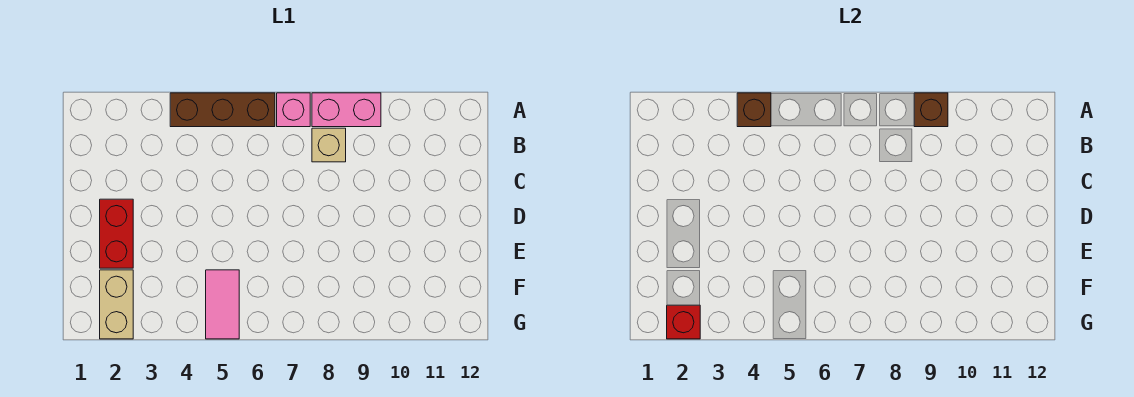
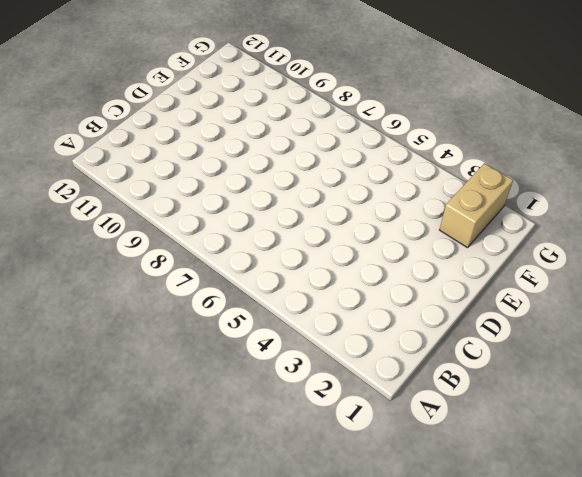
none -> brown brick A4:A6 level 1
none -> pink brick A7 level 1

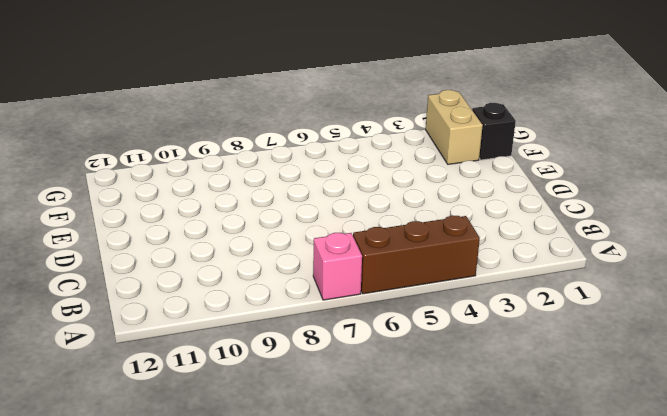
black brick F1 level 1 -> none
none -> pink brick A8:A9 level 1
none -> tan brick B8 level 1

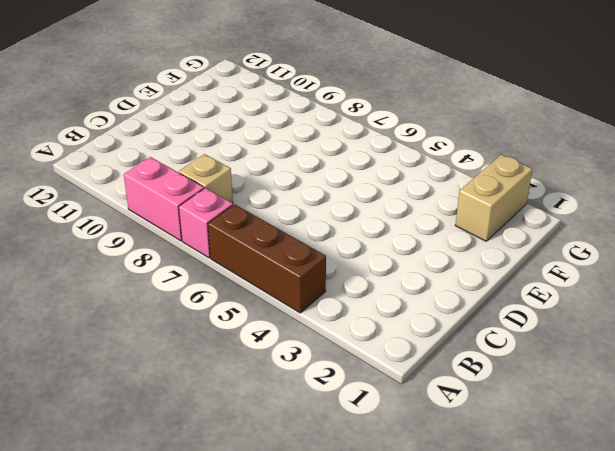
none -> red brick D2:E2 level 1
none -> pink tile F5:G5 level 1

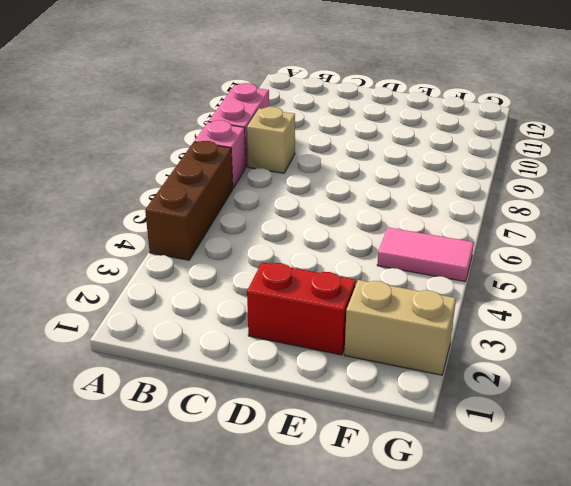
none -> brown brick A4 level 2
none -> brown brick A9 level 2

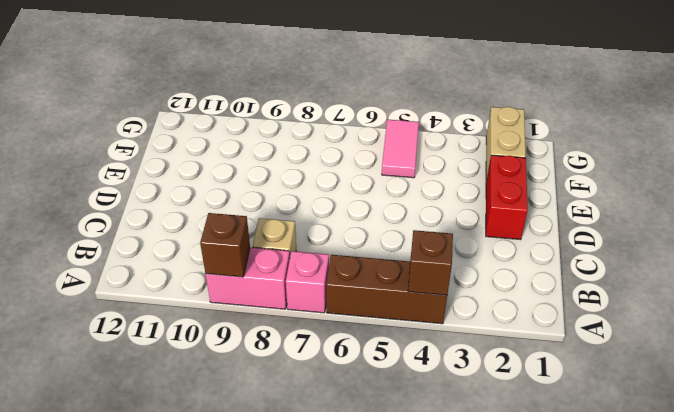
none -> red brick G2 level 2

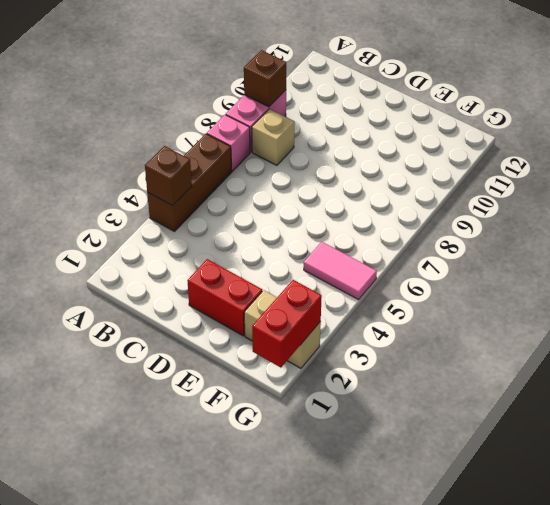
red brick G1:G2 level 2 -> red brick G2 level 2

